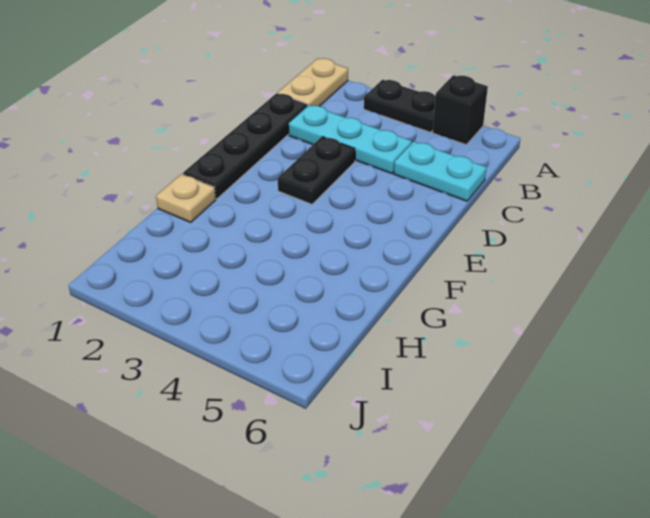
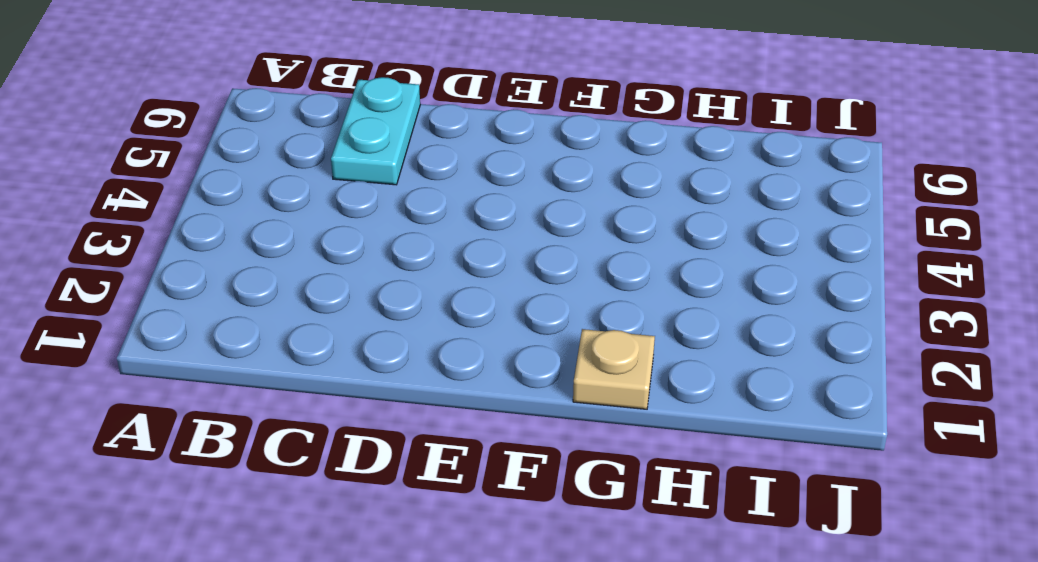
none -> tan plate A1:B1 level 1
none -> black plate A3:A4 level 1

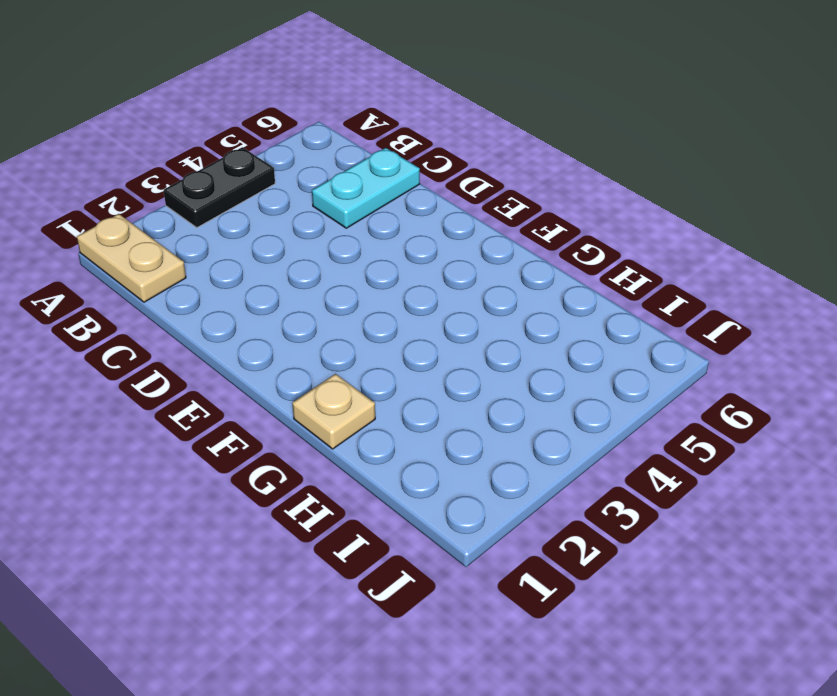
none -> black brick A5 level 1
none -> black plate C1:F1 level 1

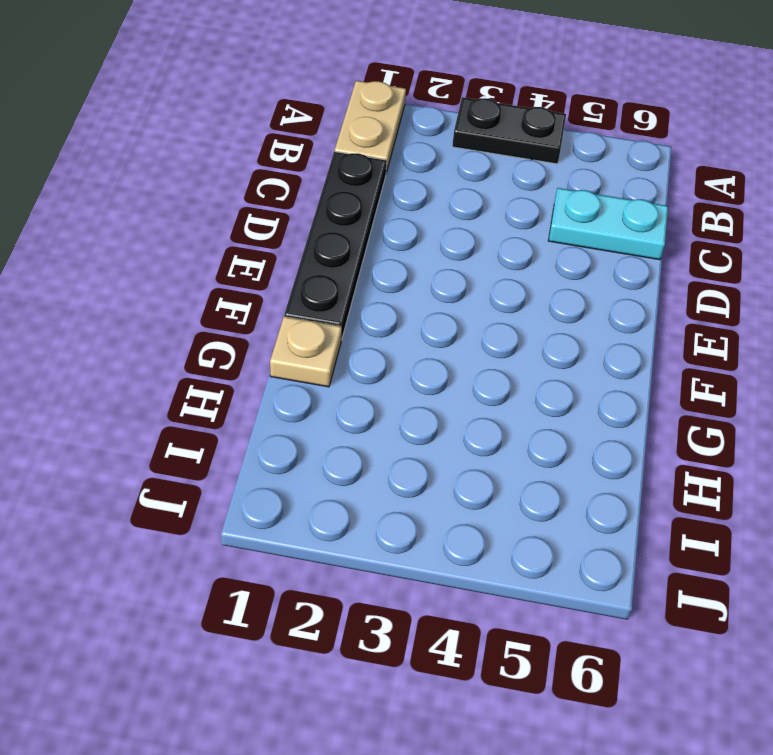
none -> black brick A5 level 1
none -> cyan plate C2:C4 level 1

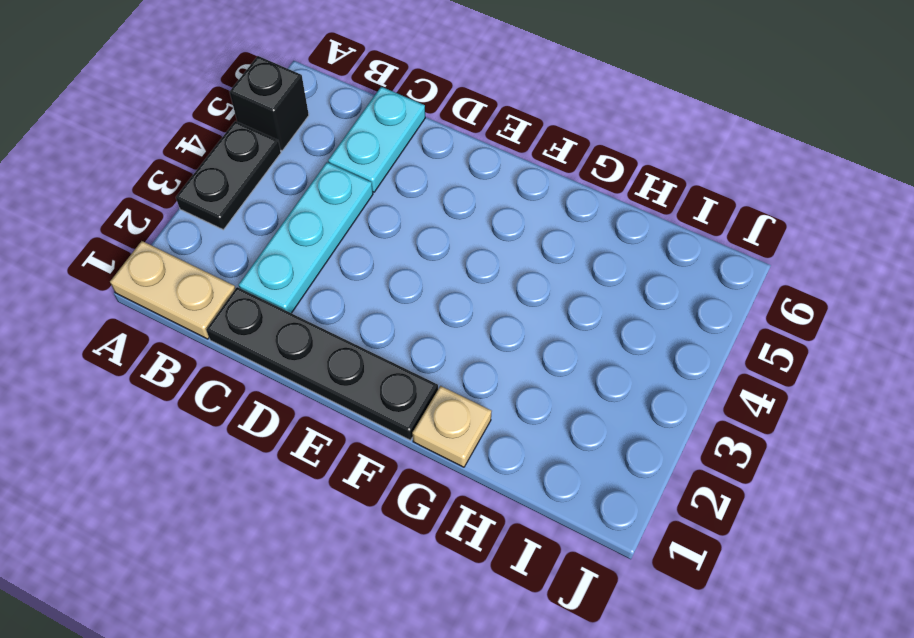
none -> black plate D3:E3 level 1

